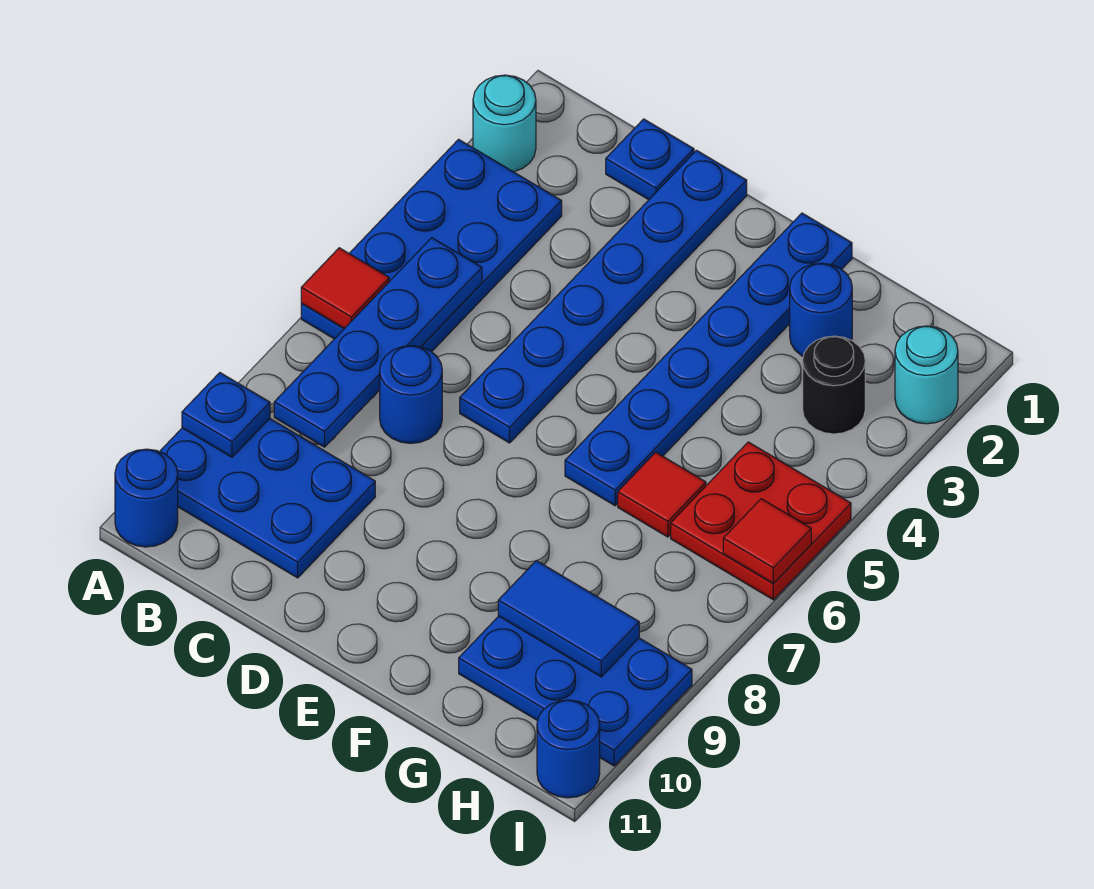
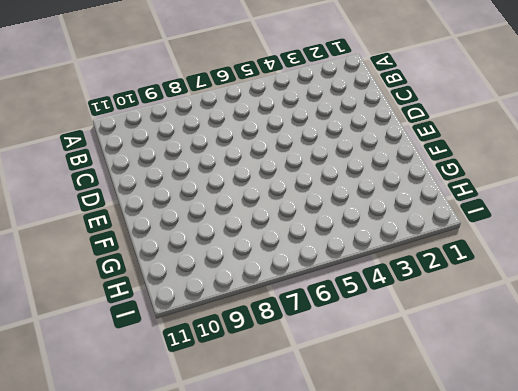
none -> cyan round brick A2 level 1
none -> blue plate A3:B6 level 1
none -> blue plate A9:C10 level 1

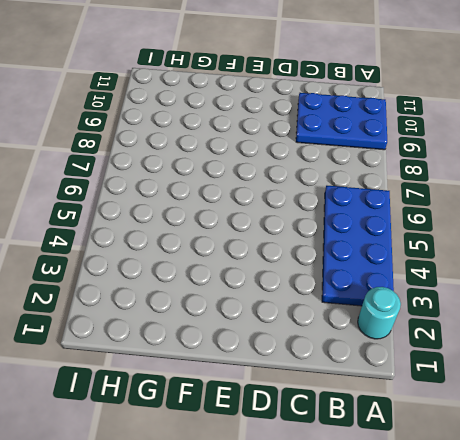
none -> blue round brick A11 level 1
none -> blue plate C1 level 1
none -> blue round brick C7 level 1

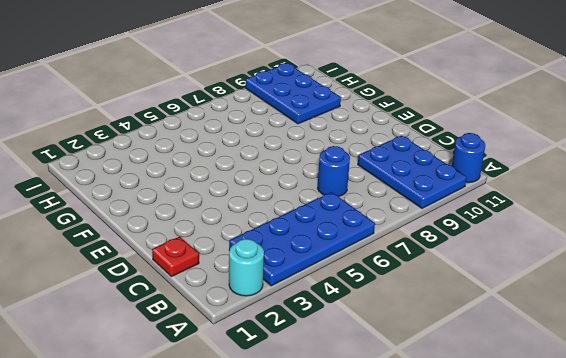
red plate C1 level 1 -> blue plate C1 level 1
none -> blue plate D1:D6 level 1
none -> blue plate F1:F6 level 1
none -> blue round brick G2 level 1

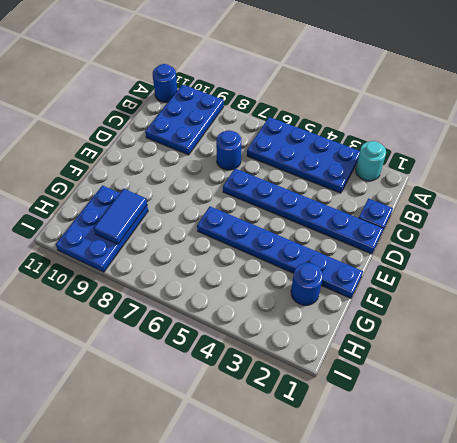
none -> red tile G6 level 1
none -> black round brick H3 level 1
none -> red plate H5:I6 level 1

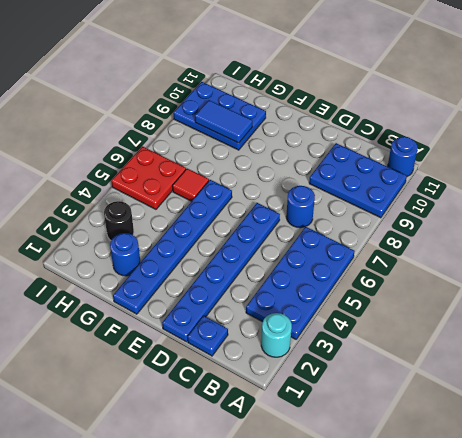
none -> cyan round brick I2 level 1
none -> blue round brick I11 level 1
none -> red tile A6 level 2

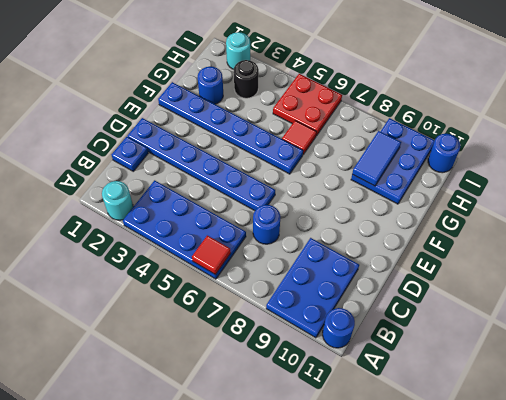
none -> blue plate A9 level 2
none -> blue plate B5:B8 level 2
none -> red tile I6 level 2

